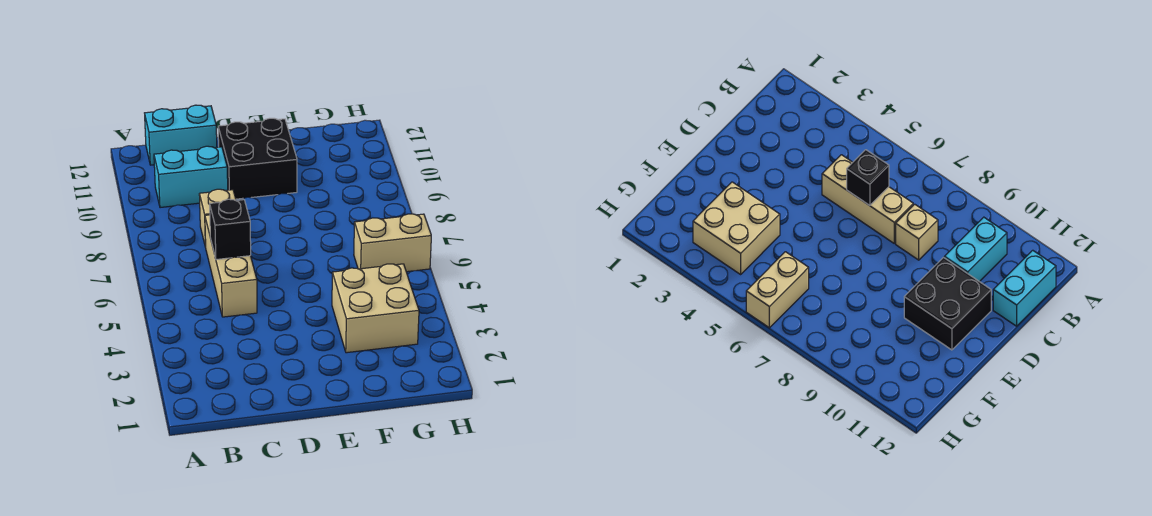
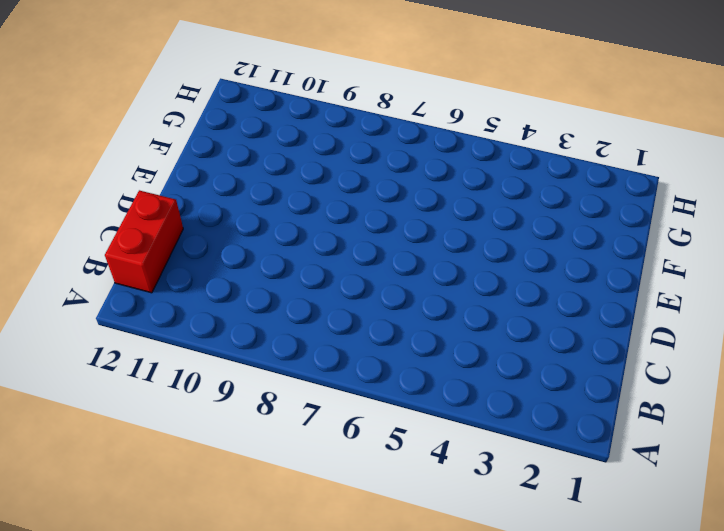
red brick B12:C12 level 1 -> cyan brick B12:C12 level 1
none -> cyan brick B10:C10 level 1
none -> tan brick C5:C7 level 1

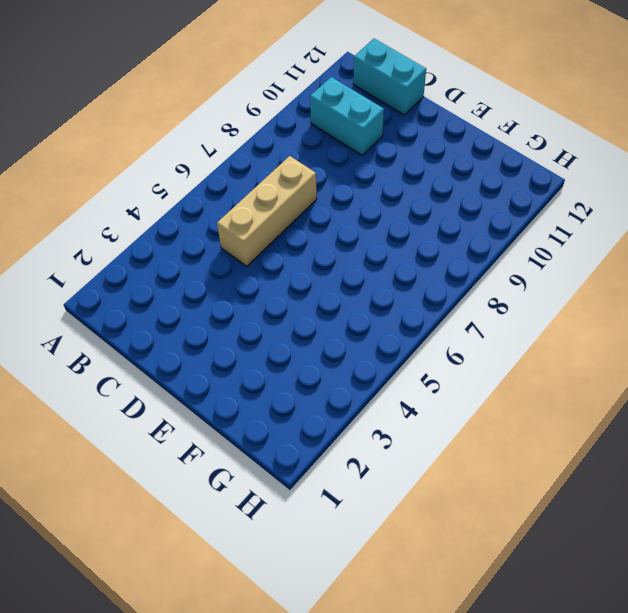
none -> tan brick C8 level 1
none -> black brick D10:E11 level 1

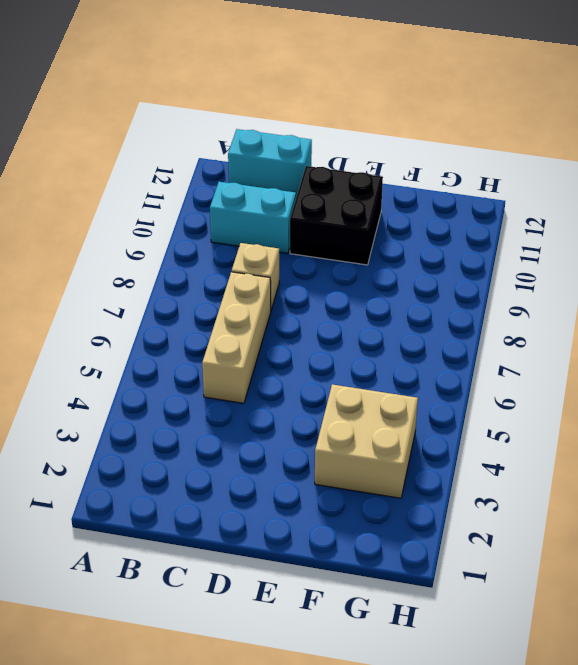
none -> tan brick G6:H6 level 1
none -> black brick C6 level 2

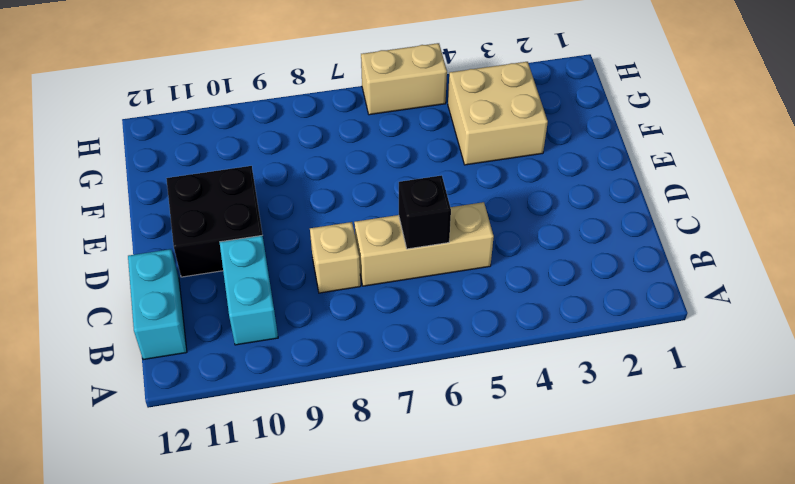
tan brick H5:H6 level 1 -> tan brick G6:H6 level 1

